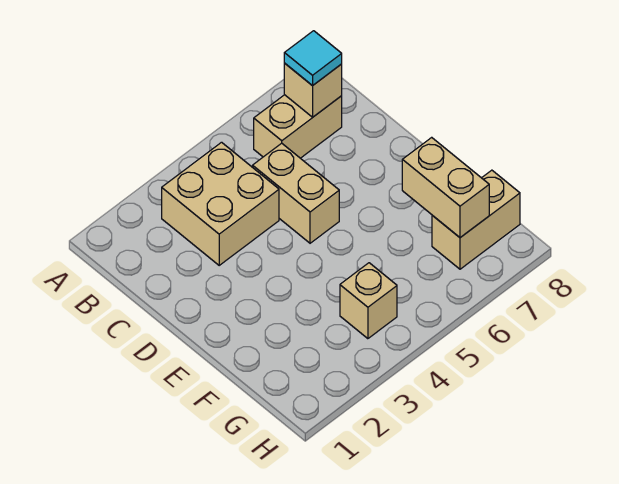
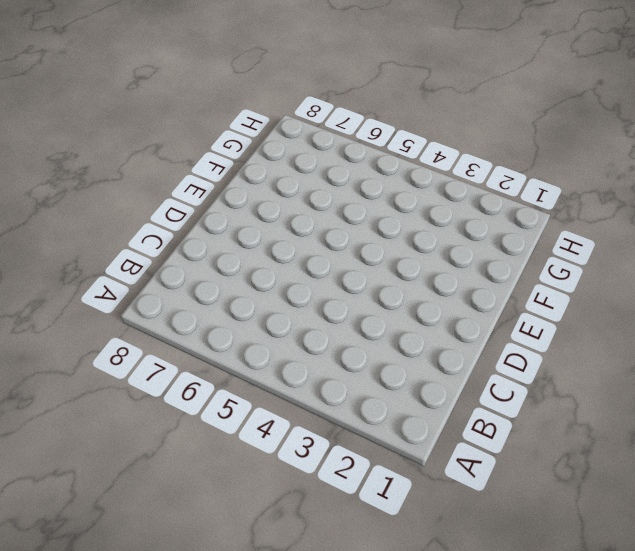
none -> tan brick B3:C4 level 1
none -> tan brick B6:B7 level 1

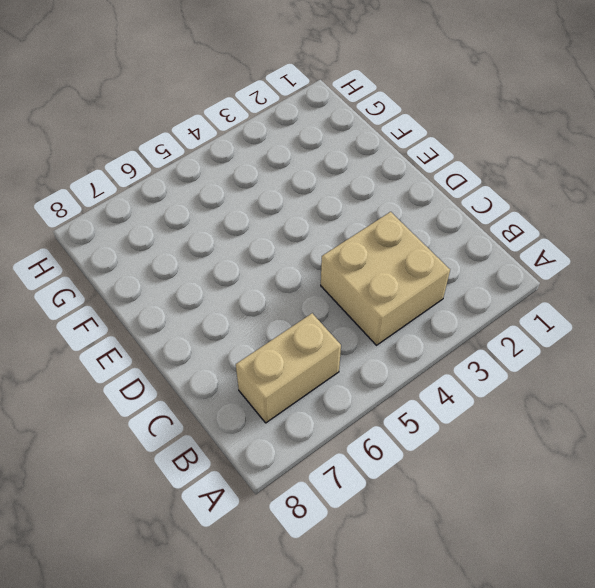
none -> tan brick C5:D5 level 1
none -> tan brick G4 level 1

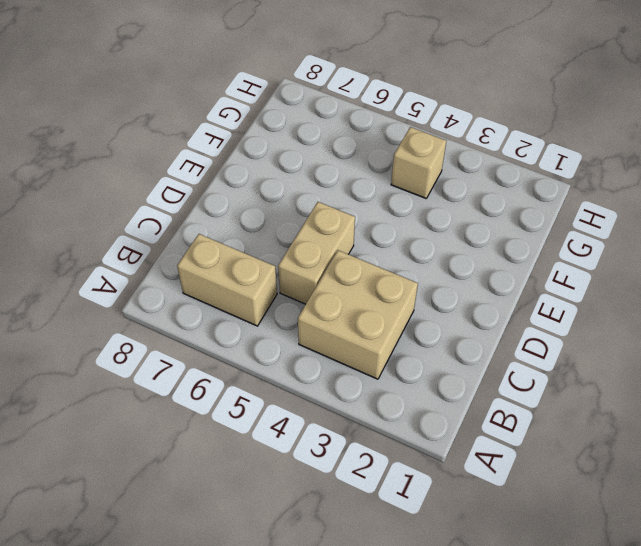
none -> tan brick G7:G8 level 1
none -> tan brick B7 level 2

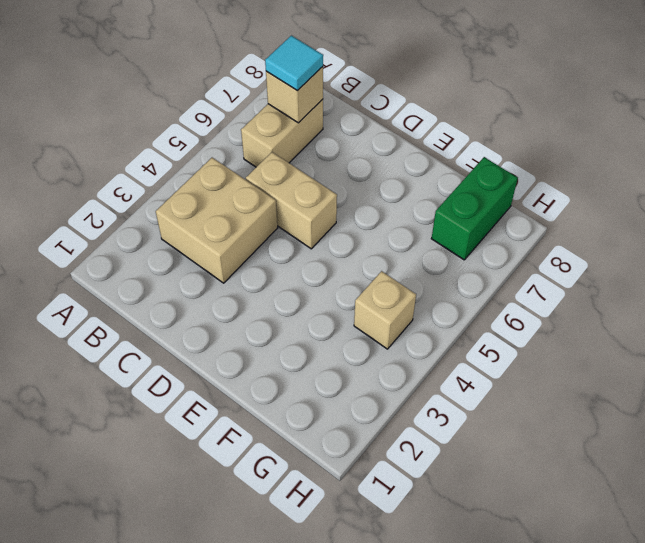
green brick G7:G8 level 1 -> tan brick G7:G8 level 1
none -> tan brick F7:G7 level 2

